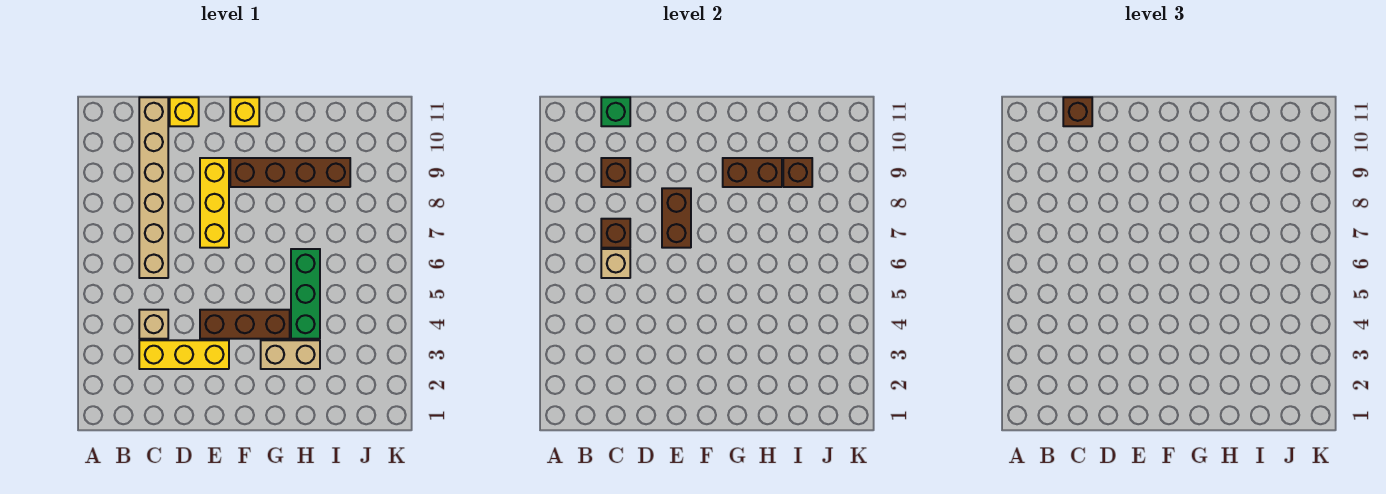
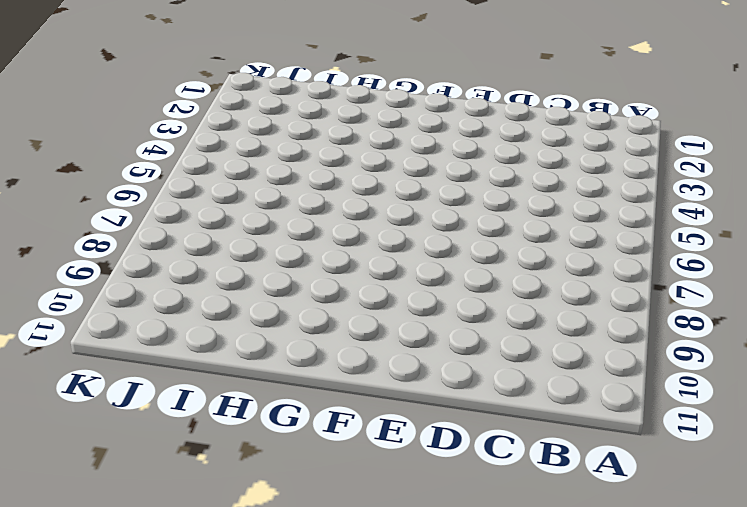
none -> yellow brick C3:E3 level 1
none -> tan brick C4 level 1
none -> tan brick C6:C11 level 1

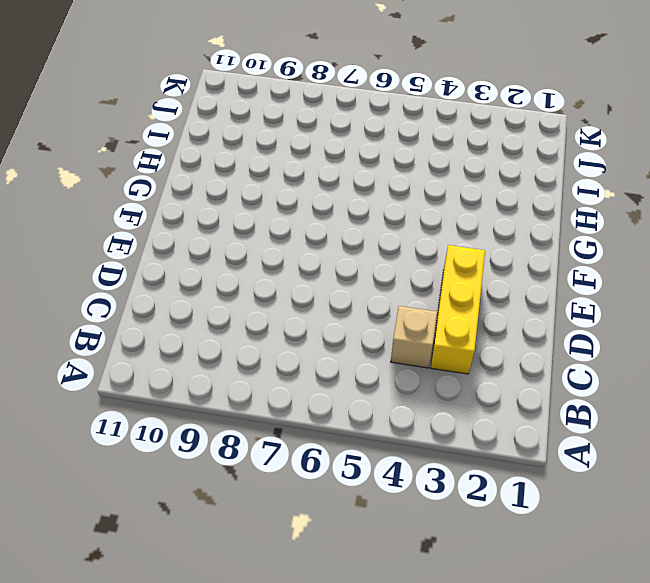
none -> tan brick C6:C11 level 1
none -> yellow brick D11 level 1
none -> brown brick E4:G4 level 1

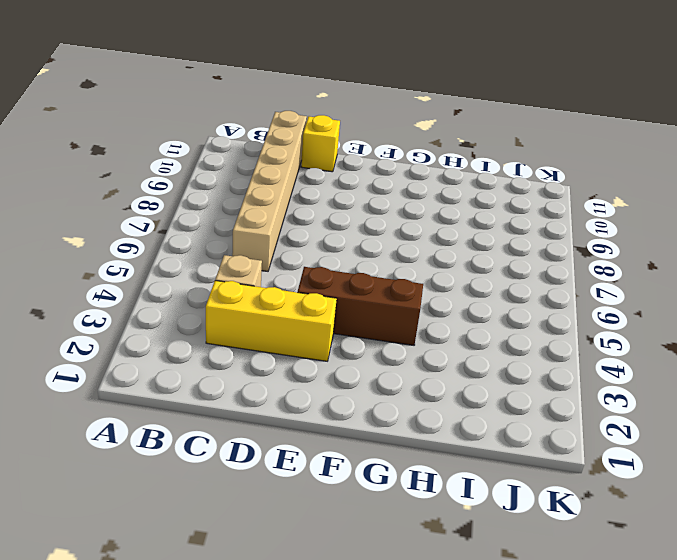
none -> yellow brick E7:E9 level 1
none -> brown brick F9:I9 level 1
none -> yellow brick F11 level 1

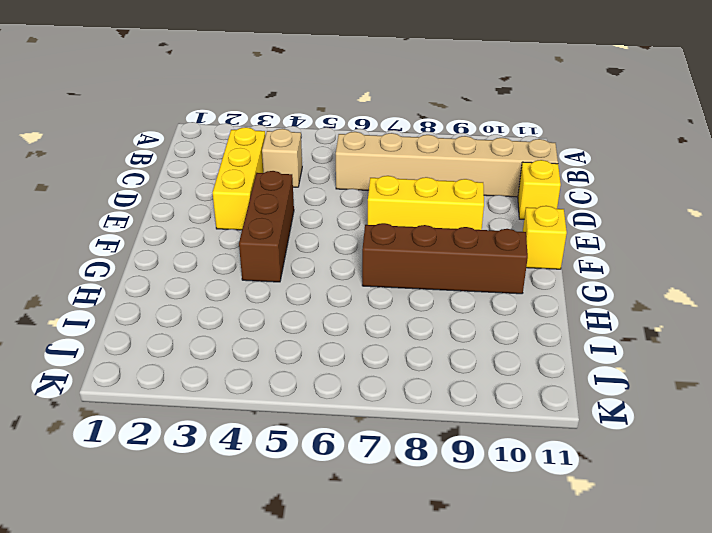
brown brick G7:G10 level 1 -> brown brick F9:I9 level 1
none -> tan brick G3:H3 level 1
none -> green brick H4:H6 level 1
none -> tan brick C6 level 2

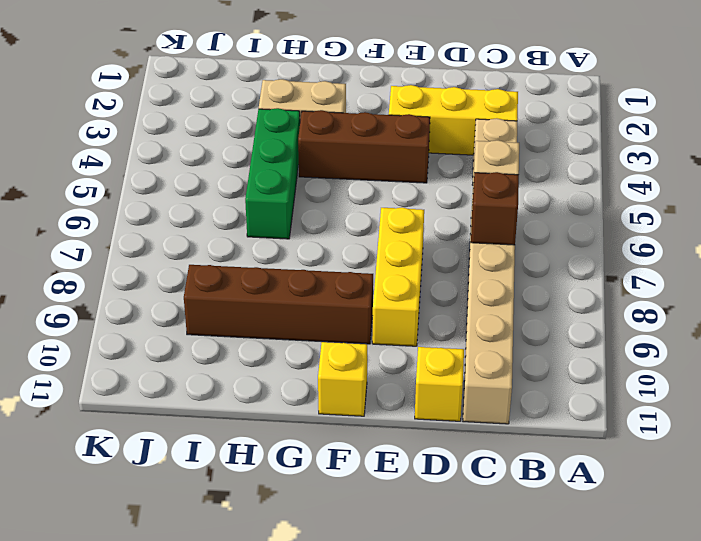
none -> brown brick C9 level 2
none -> green brick C11 level 2
none -> brown brick E7:E8 level 2

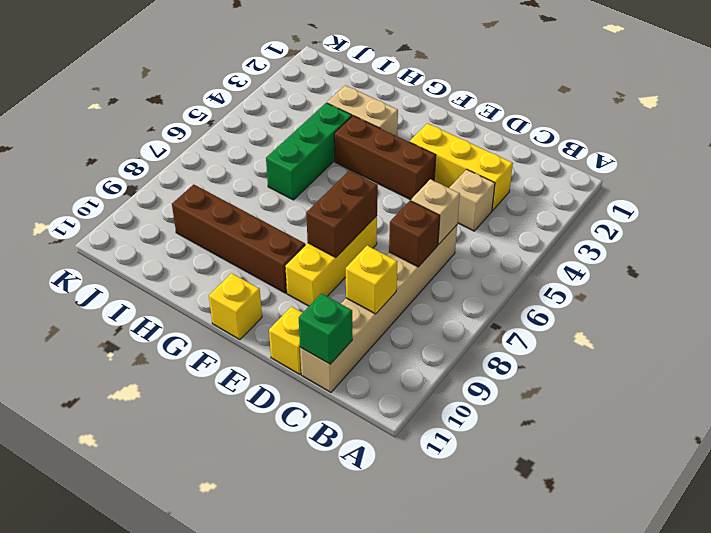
yellow brick C9 level 2 -> brown brick C9 level 2
none -> brown brick G9:H9 level 2
none -> brown brick I9 level 2
none -> brown brick C11 level 3

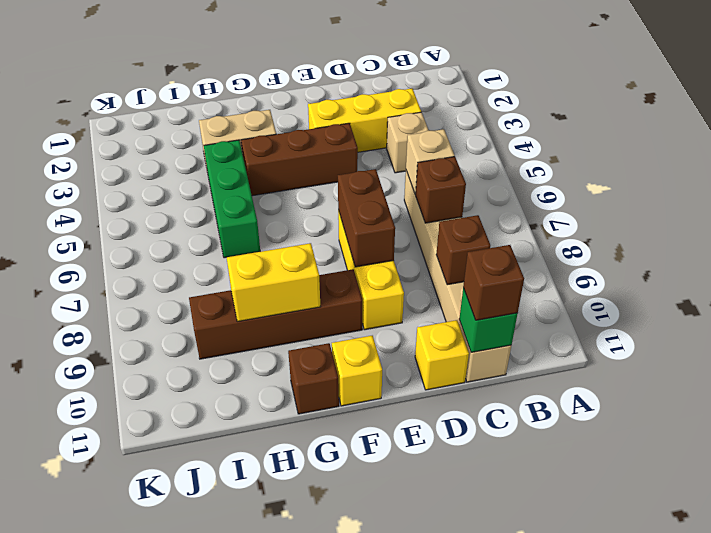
yellow brick G9:H9 level 2 -> brown brick G9:H9 level 2
brown brick G11 level 1 -> brown brick I9 level 2

